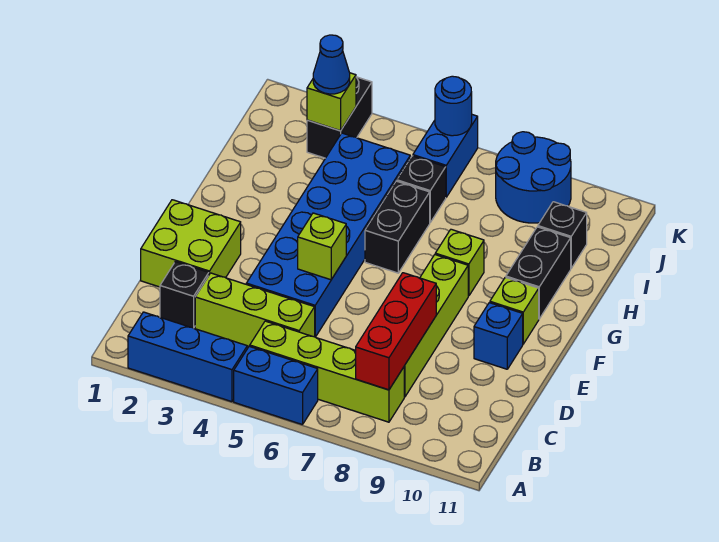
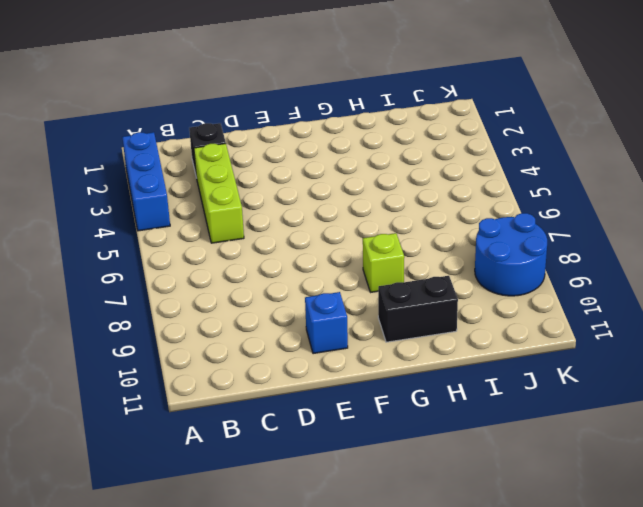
none -> blue brick A5:A6 level 1
none -> lime brick B5:B8 level 1
none -> lime brick C8:F8 level 1

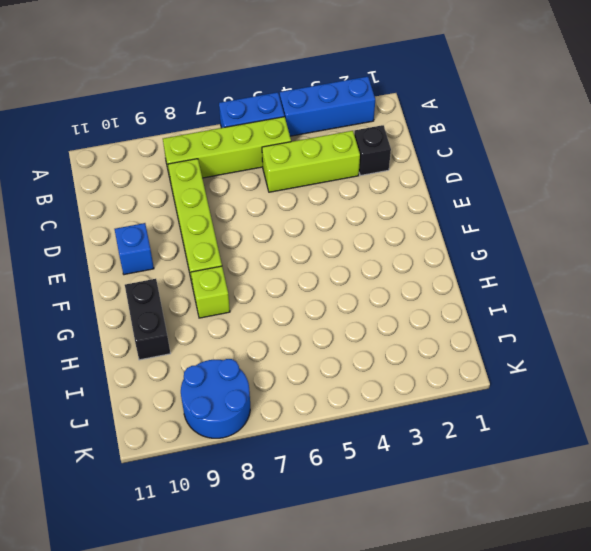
none -> lime brick D1:E2 level 1
none -> blue brick D4:I5 level 1
none -> lime brick F10 level 1

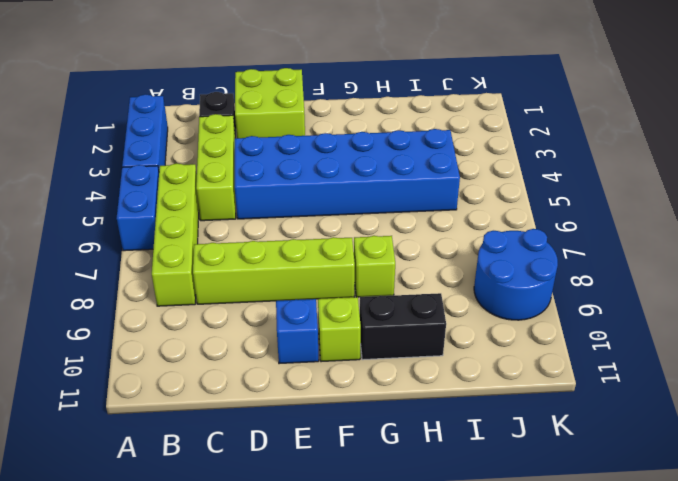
none -> black brick G6:H6 level 1
none -> black brick I6 level 1
none -> black brick I10 level 1

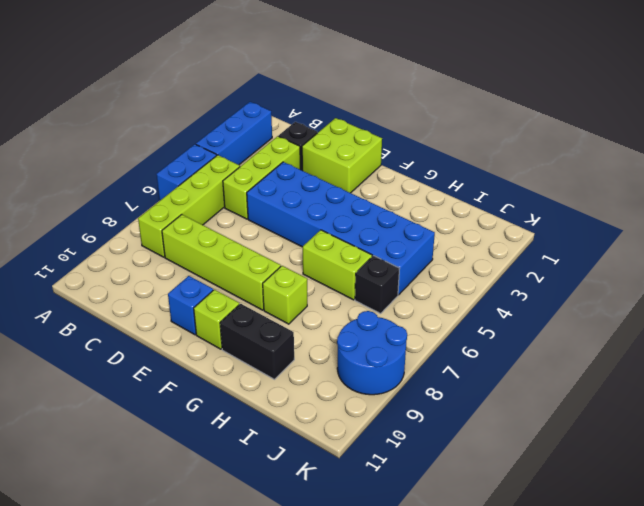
lime brick G6:H6 level 1 -> black brick G6:H6 level 1
none -> black brick I10 level 1
none -> black brick J3:K3 level 1
none -> blue brick J6:K6 level 1

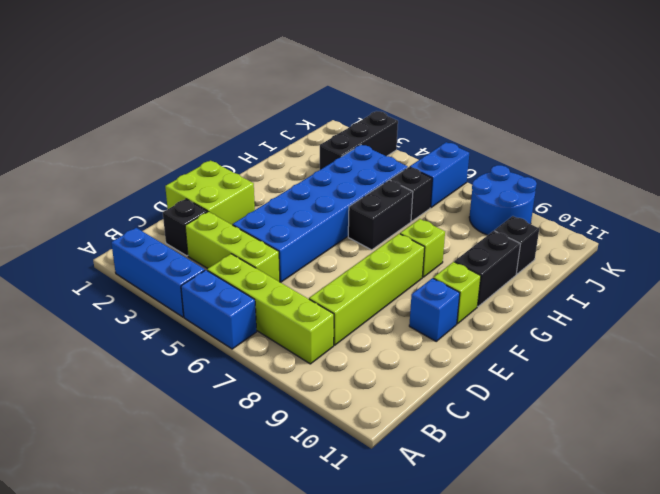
black brick I3:K3 level 1 -> black brick J3:K3 level 1
none -> red brick B8:D8 level 2
none -> lime brick E5 level 2
none -> lime brick J3 level 2

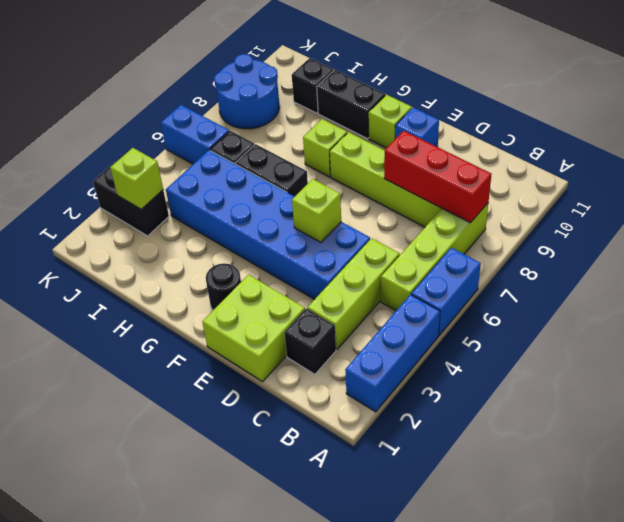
black round brick F2 level 1 -> none
none -> blue round brick K6 level 2
none -> blue cone J3 level 3

